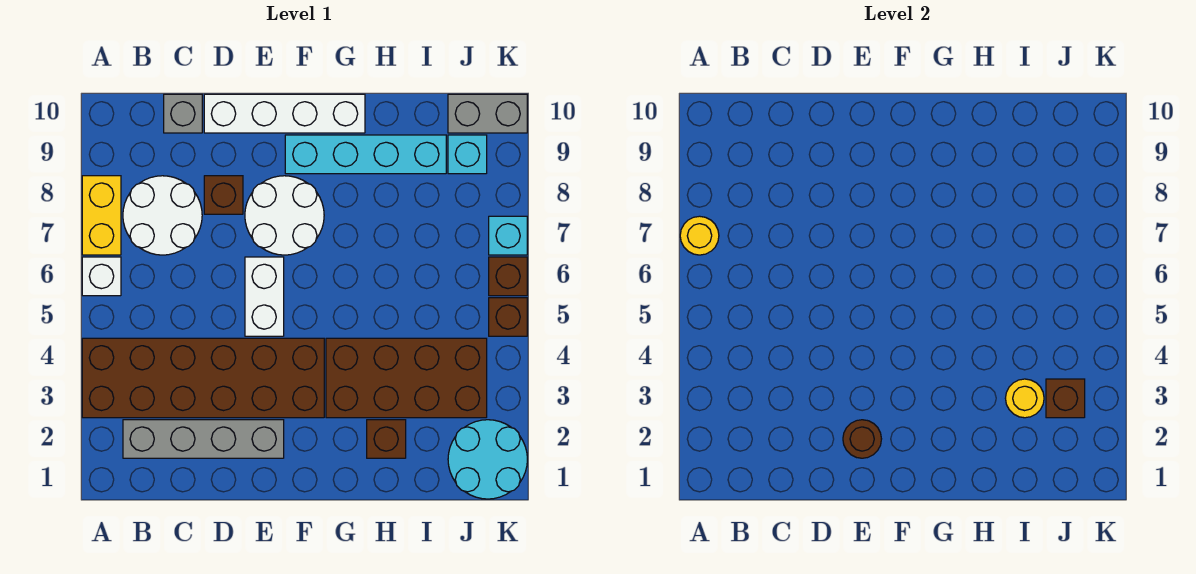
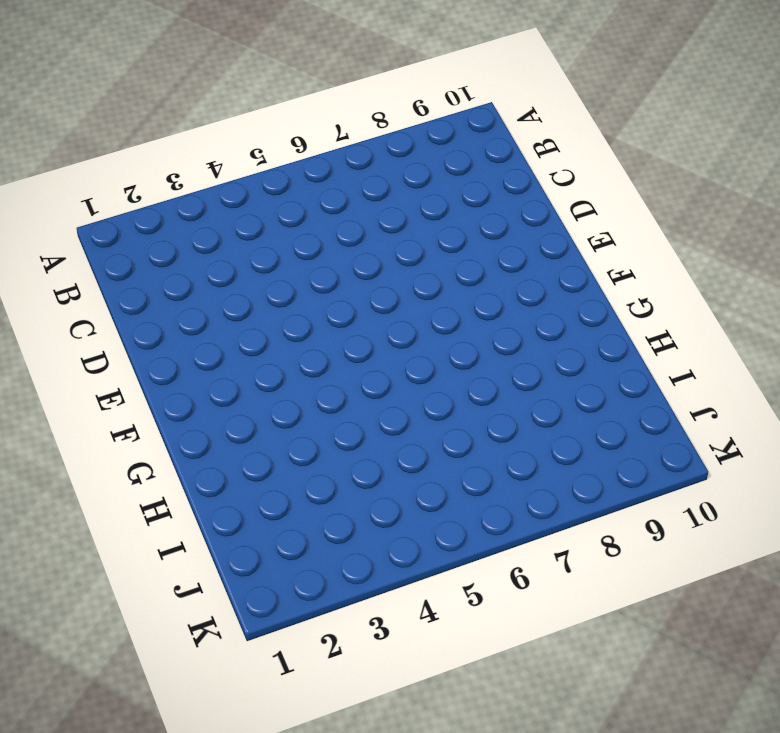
none -> brown brick A3:F4 level 1
none -> white brick A6 level 1
none -> yellow brick A7:A8 level 1

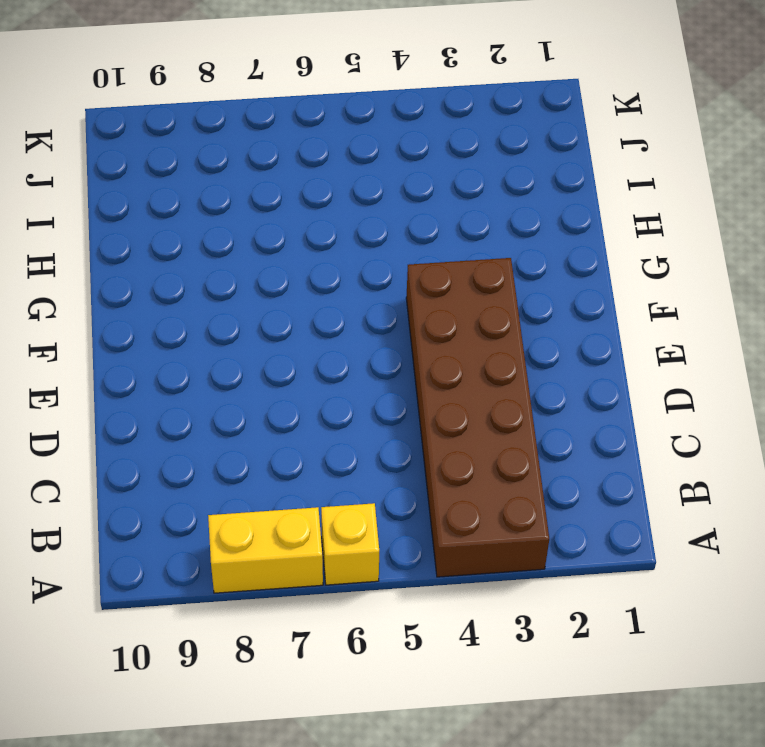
yellow brick A6 level 1 -> white brick A6 level 1
none -> grey brick B2:E2 level 1
none -> white round brick B7:C8 level 1
none -> grey brick C10 level 1

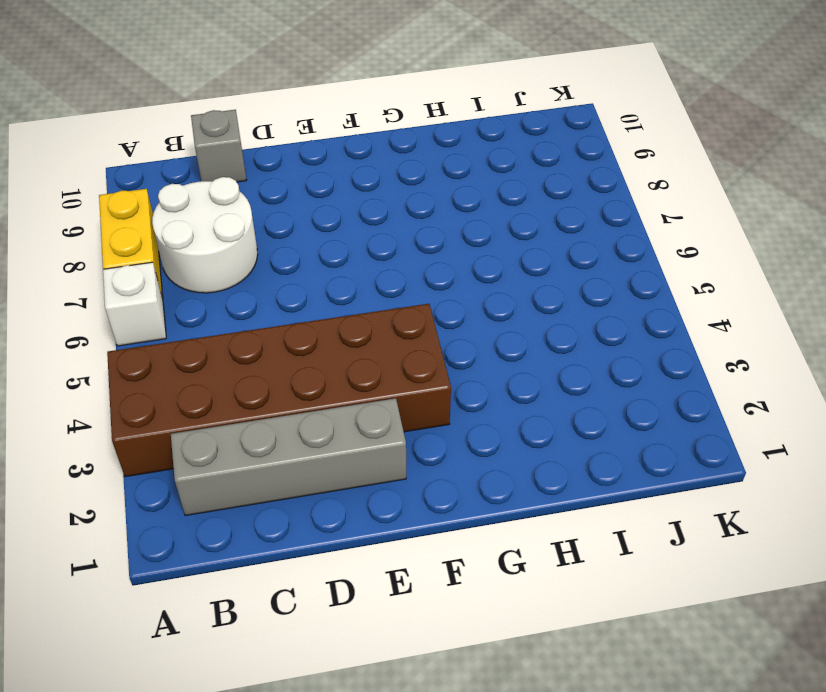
none -> brown brick D8 level 1
none -> white brick D10:G10 level 1
none -> white brick E5:E6 level 1

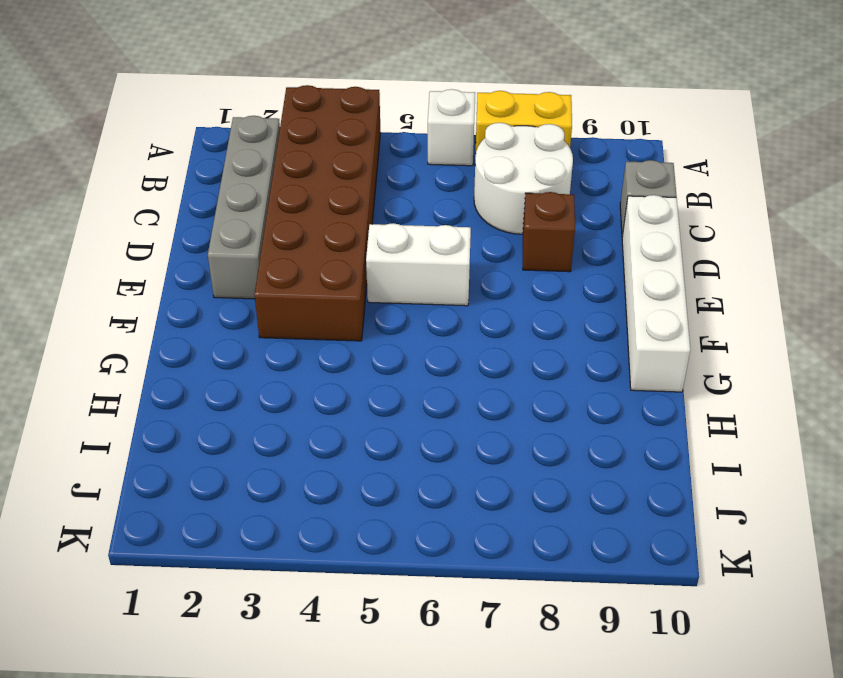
none -> white round brick E7:F8 level 1
none -> cyan brick F9:I9 level 1
none -> brown brick G3:J4 level 1

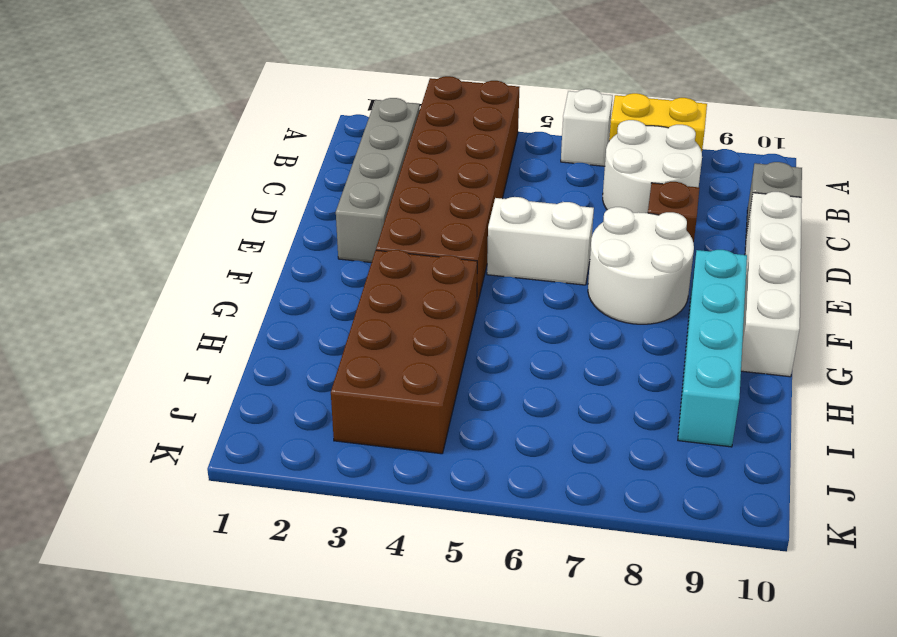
none -> brown brick H2 level 1
none -> cyan round brick J1:K2 level 1
none -> cyan brick J9 level 1

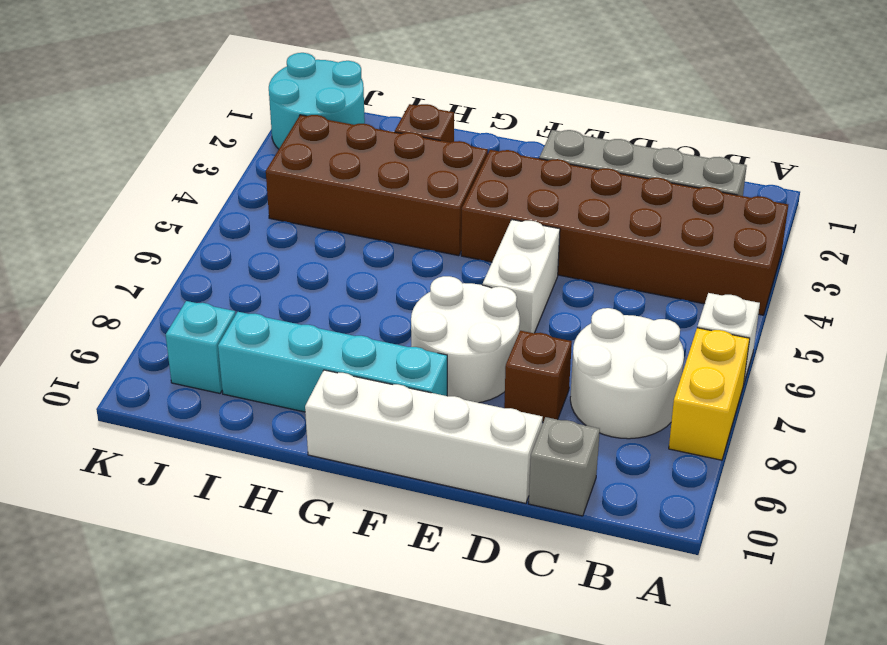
none -> grey brick J10:K10 level 1
none -> brown brick K5 level 1
none -> brown brick K6 level 1

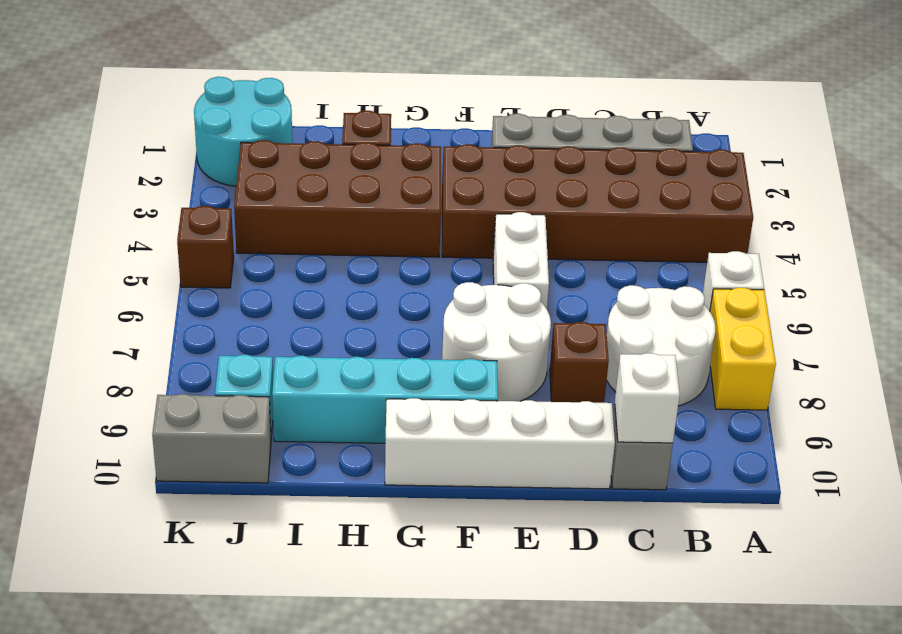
white brick C10 level 2 -> none
none -> brown brick K6 level 1
none -> cyan brick K7 level 1
none -> yellow round brick A7 level 2

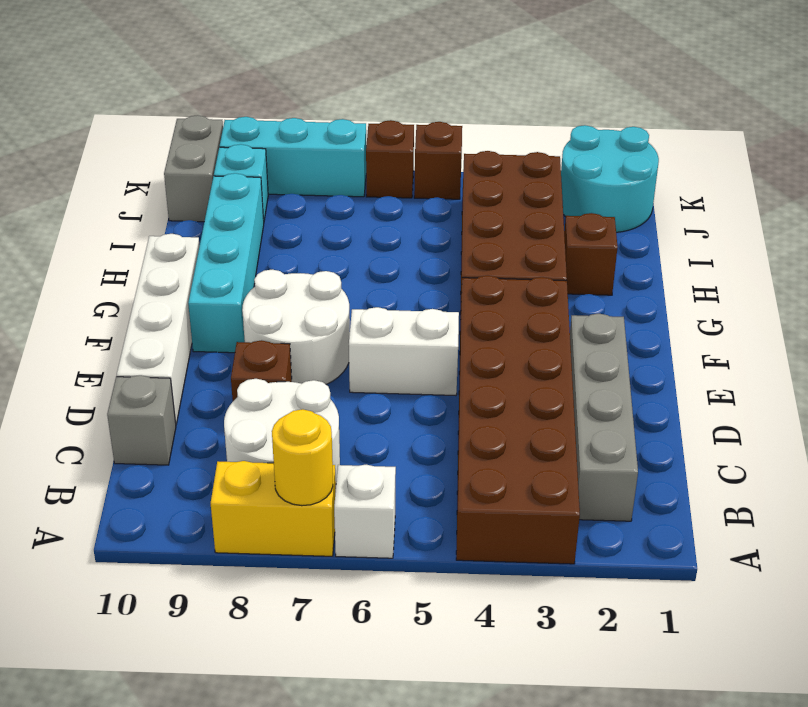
cyan brick K7:K9 level 1 -> cyan brick K7 level 1
none -> brown round brick E2 level 2
none -> yellow round brick I3 level 2
none -> brown brick J3 level 2

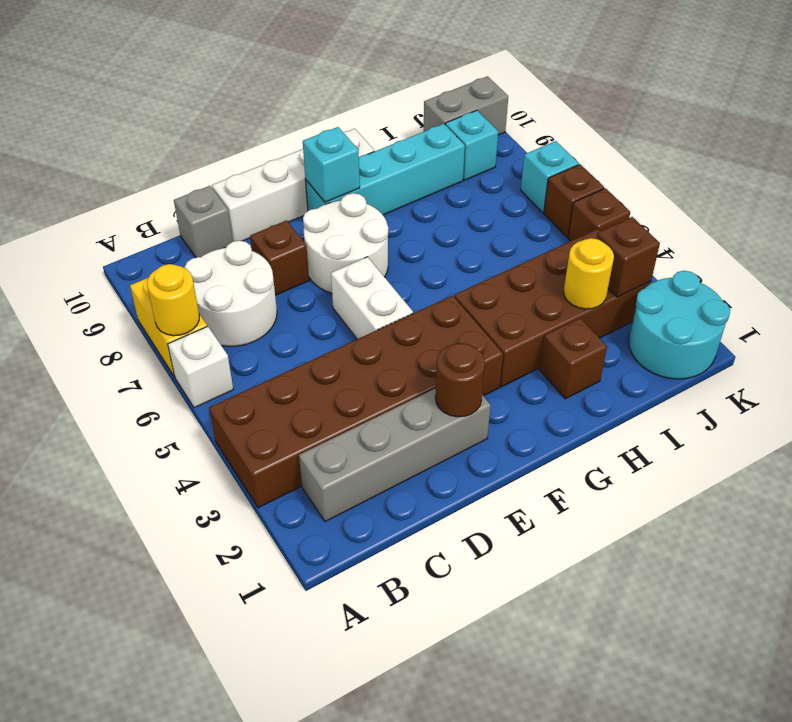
cyan brick F9 level 2 -> none

